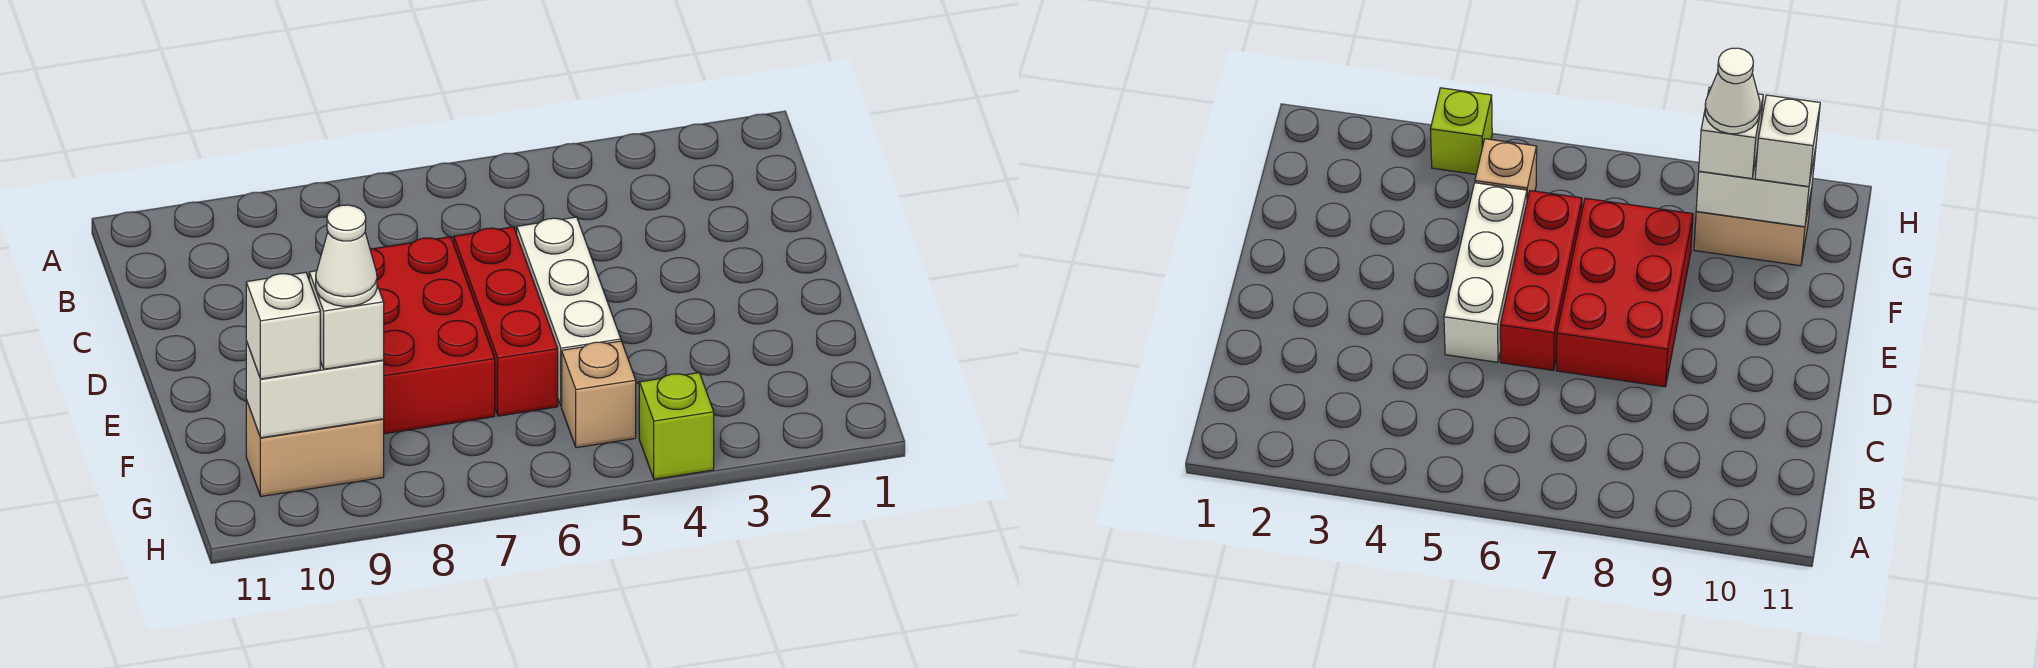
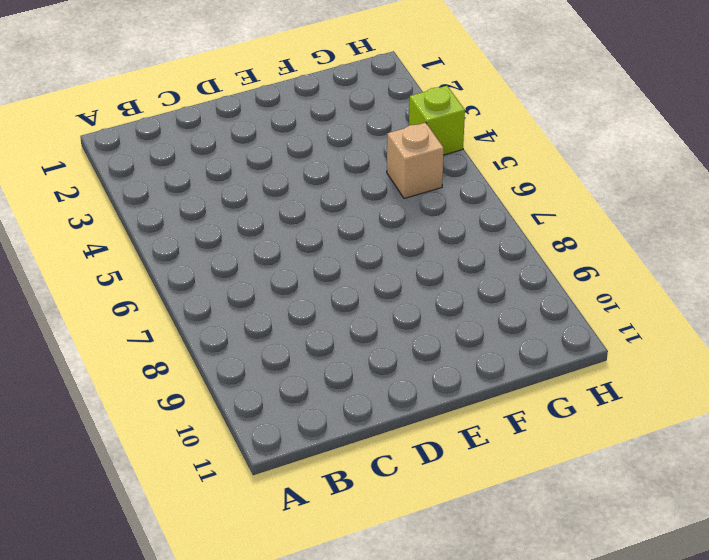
none -> white brick D5:F5 level 1
none -> red brick D6:F6 level 1

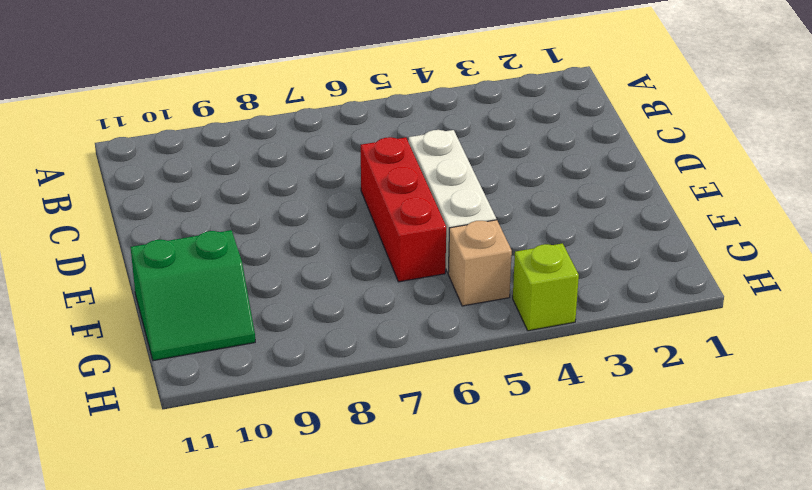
green slope F10:G11 level 1 top F -> tan brick G9:G10 level 1
none -> red brick D7:F8 level 1
none -> white brick G9:G10 level 2

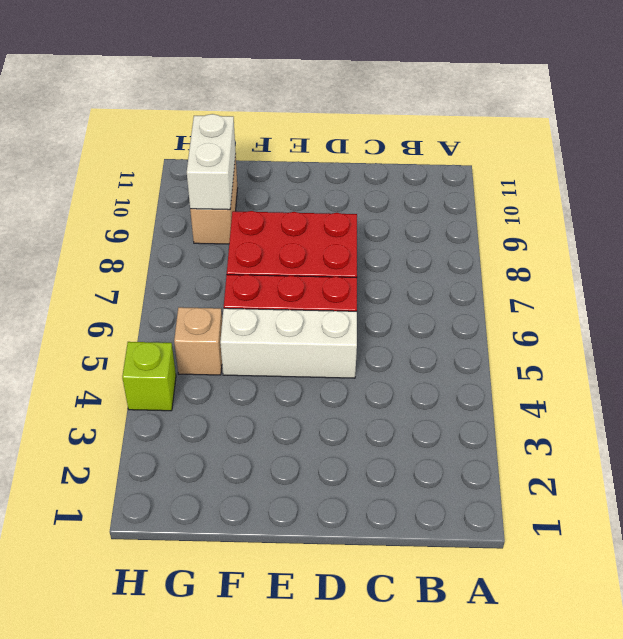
none -> white brick G9 level 3
none -> white brick G10 level 3

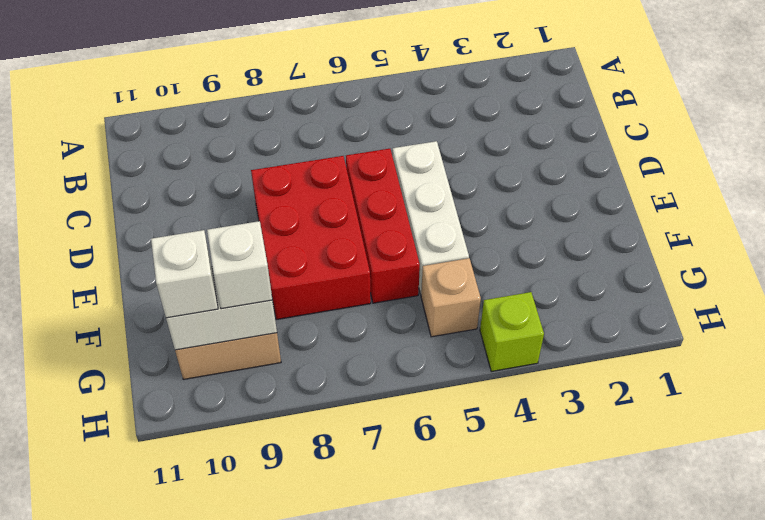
none -> white cone G9 level 4

